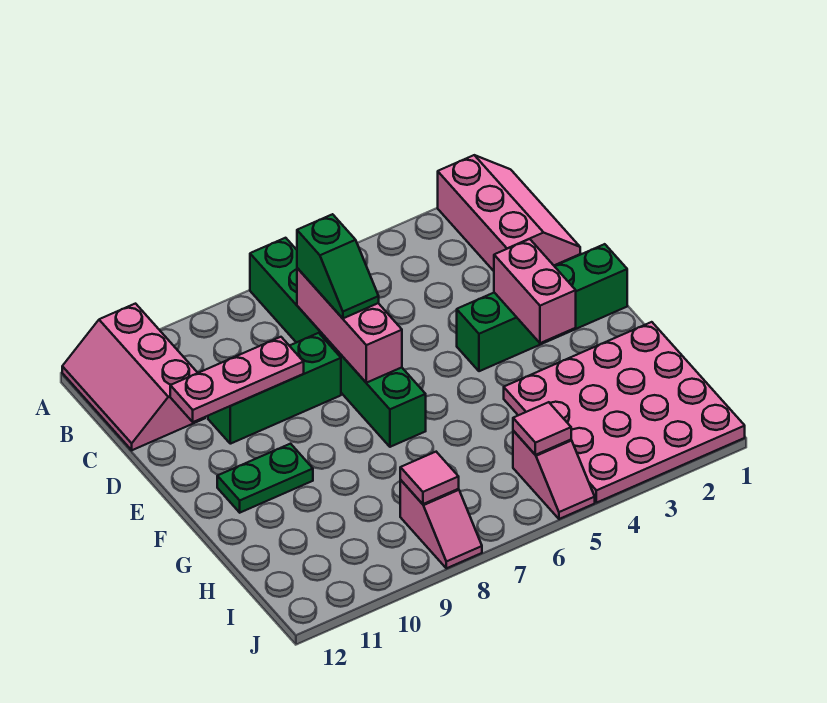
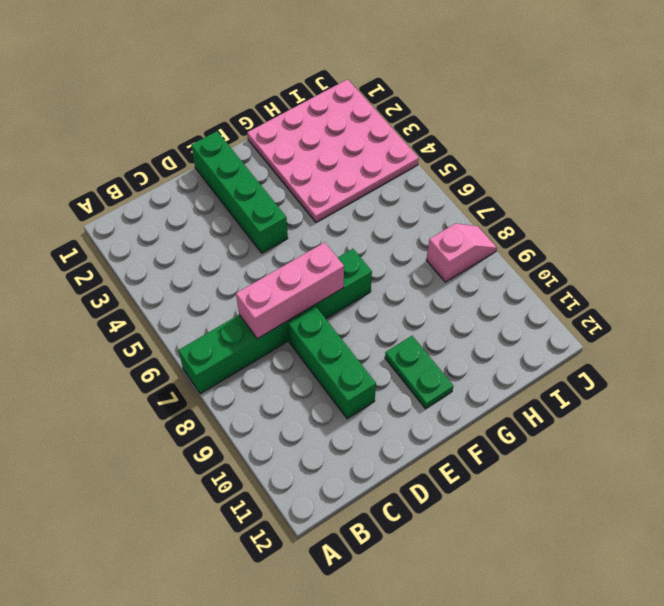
none -> pink slope A1:C2 level 1 top 2
none -> pink slope A11:C12 level 1 top 11
none -> pink slope I5:J5 level 1 top I

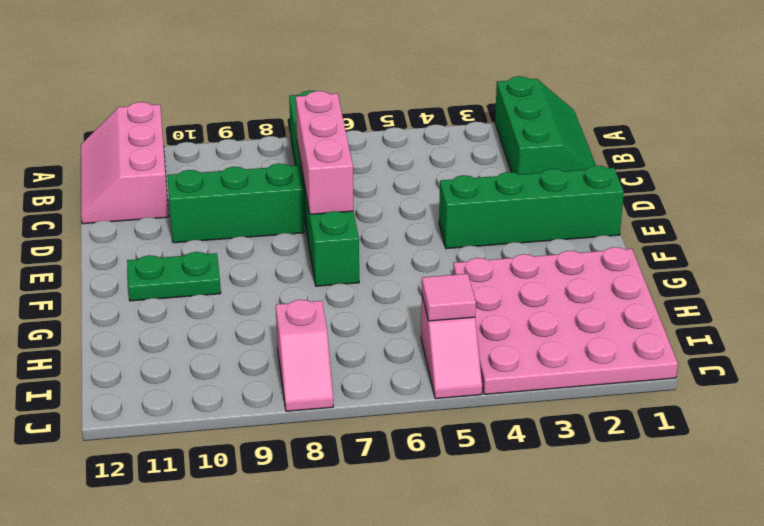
green slope A1:C2 level 1 top 2 -> pink slope A1:C2 level 1 top 2
none -> pink plate D9:D11 level 2
none -> pink brick E3:F3 level 2
none -> pink tile I8 level 2

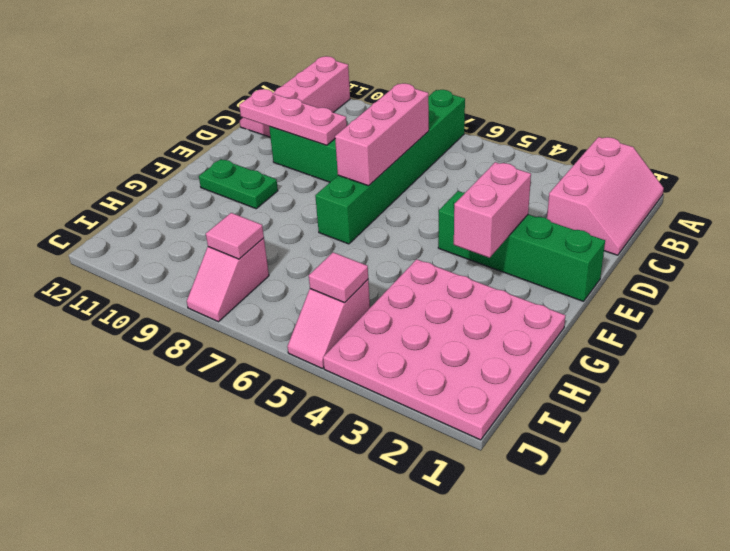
none -> green slope C7:D7 level 3 top C

